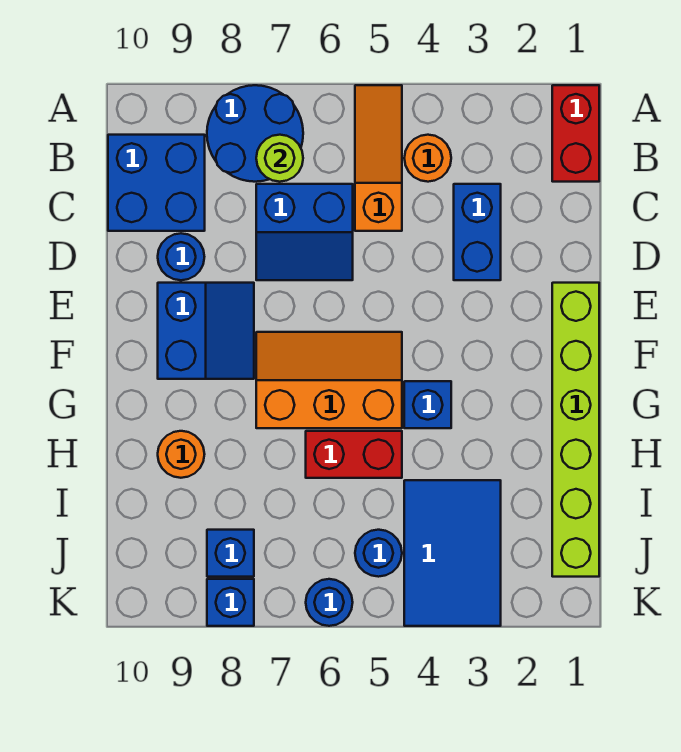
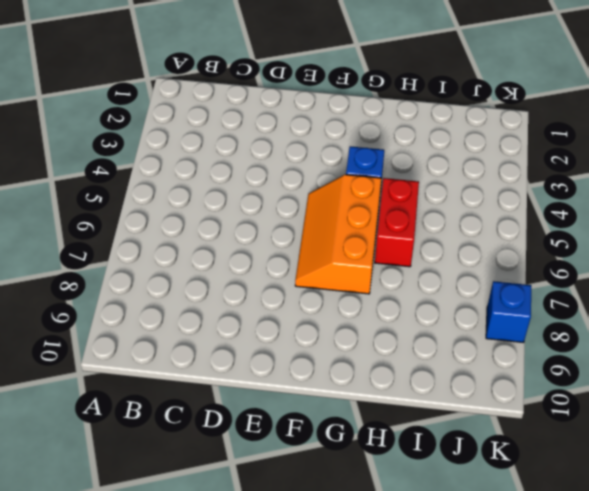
none -> red brick A1:B1 level 1
none -> orange slope A5:C5 level 1 top C
none -> blue round brick A7:B8 level 1

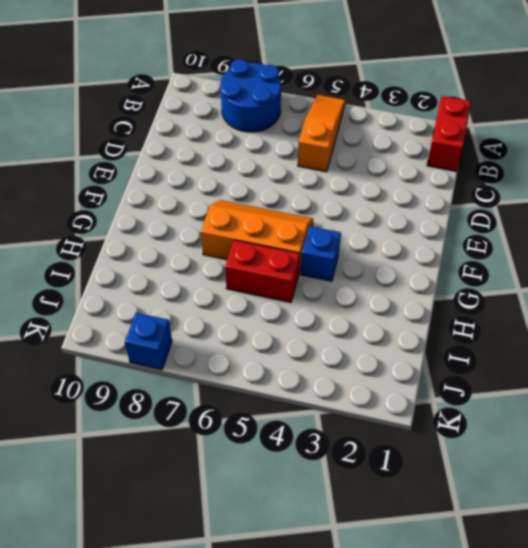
none -> orange round brick B4 level 1
none -> blue brick B9:C10 level 1
none -> blue brick C3:D3 level 1

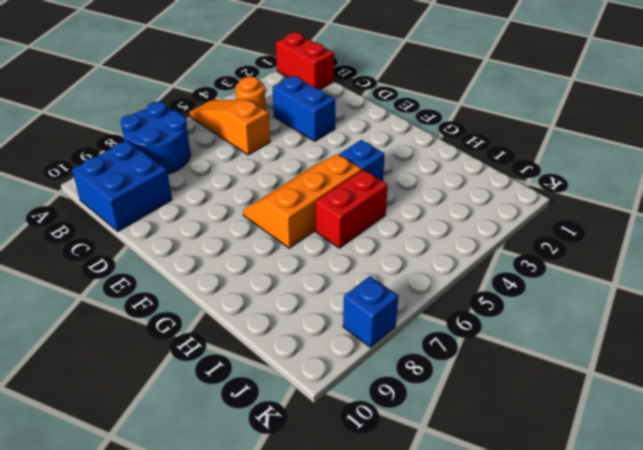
none -> blue slope C6:D7 level 1 top C
none -> blue round brick D9 level 1
none -> lime brick E1:J1 level 1

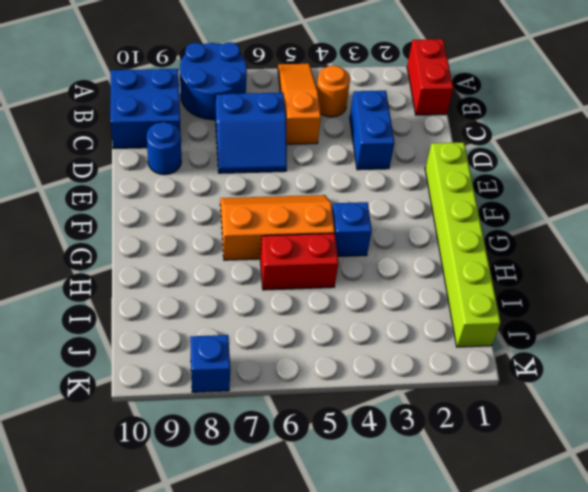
none -> blue slope E8:F9 level 1 top 9
none -> orange round brick H9 level 1
none -> blue tile I3:K4 level 1

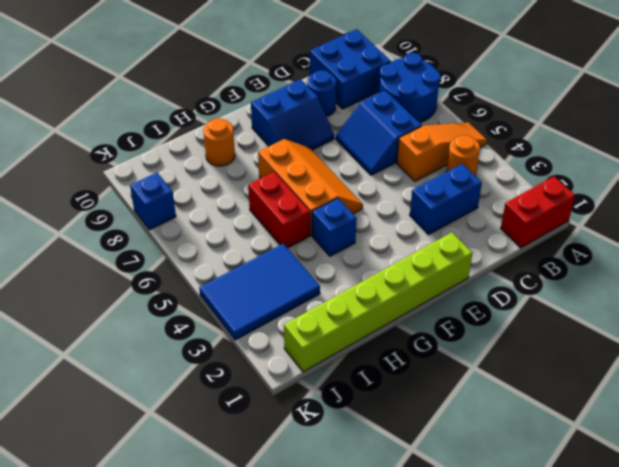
none -> blue round brick J5 level 1
none -> blue brick J8 level 1
none -> blue round brick K6 level 1

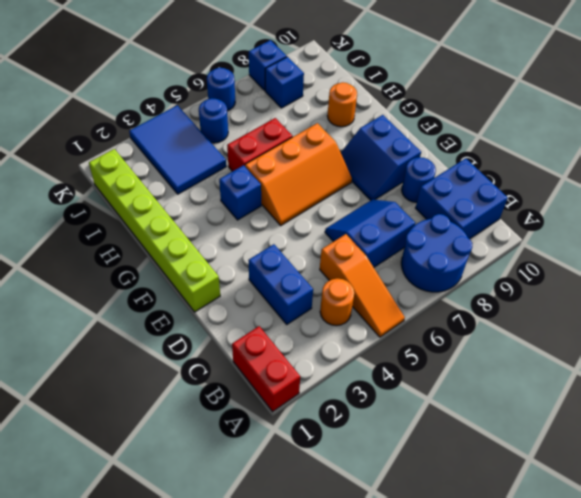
none -> lime round brick B7 level 2

